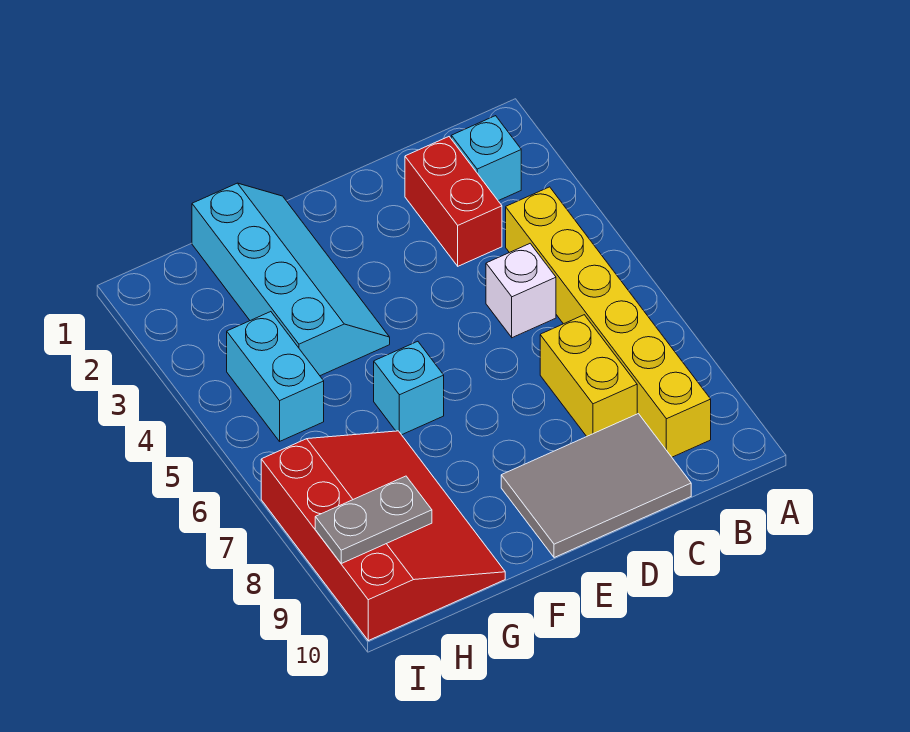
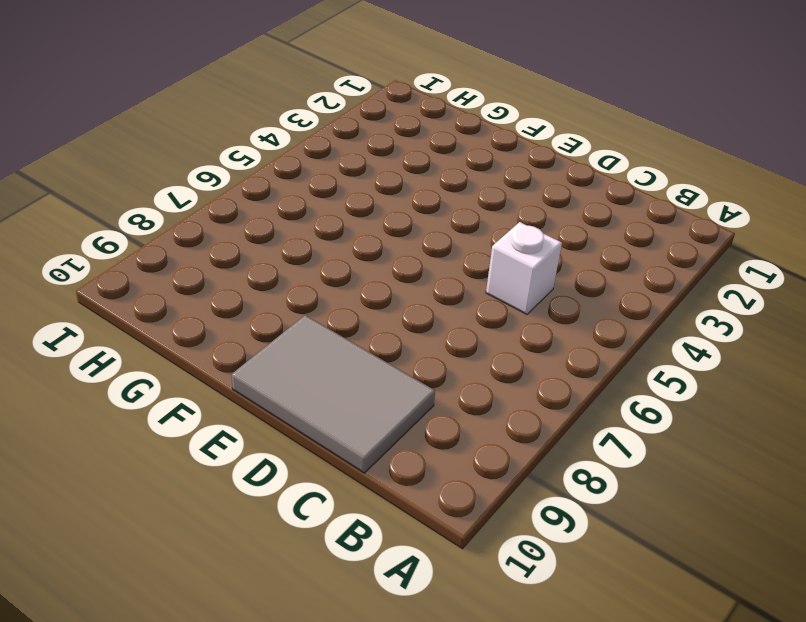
none -> cyan brick B2 level 1
none -> yellow brick B4:B9 level 1

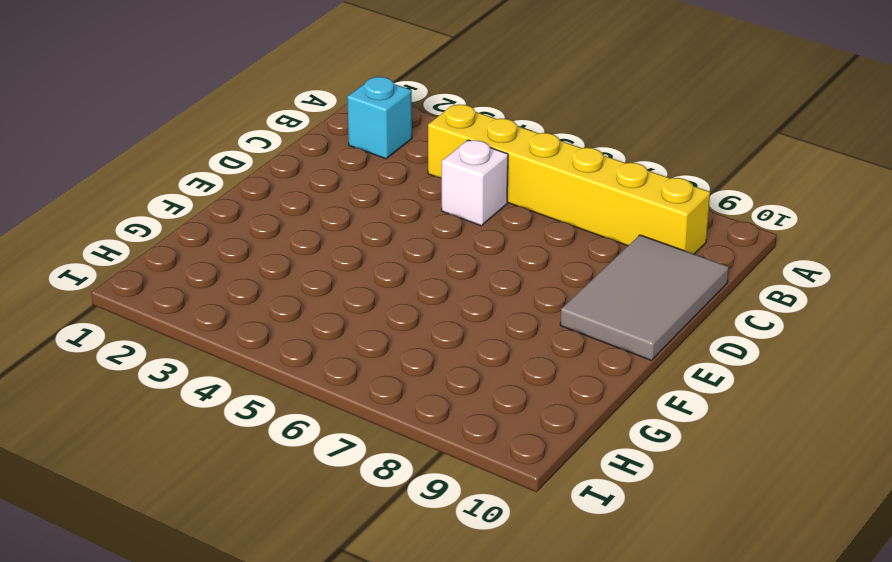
none -> red brick C2:C3 level 1
none -> yellow brick C7:C8 level 1

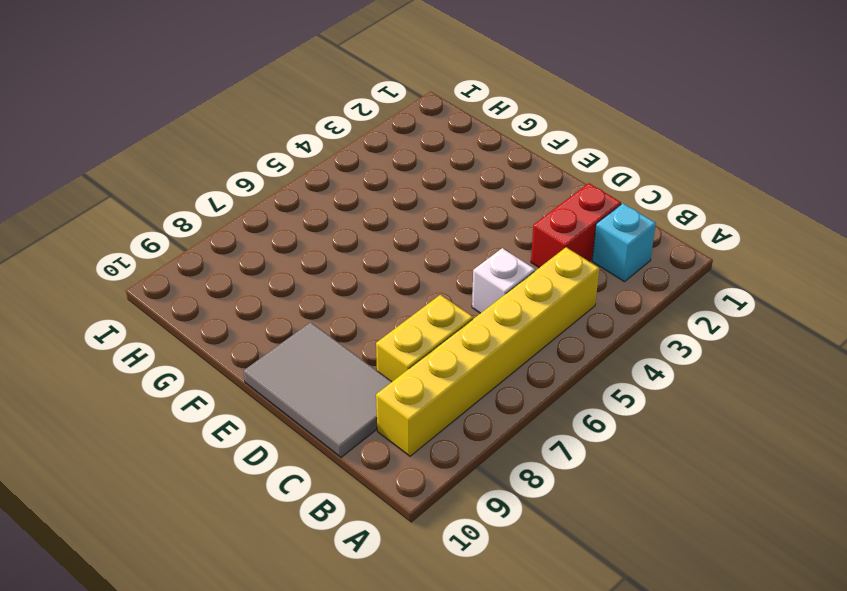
none -> cyan slope F1:G4 level 1 top G
none -> cyan brick F6 level 1

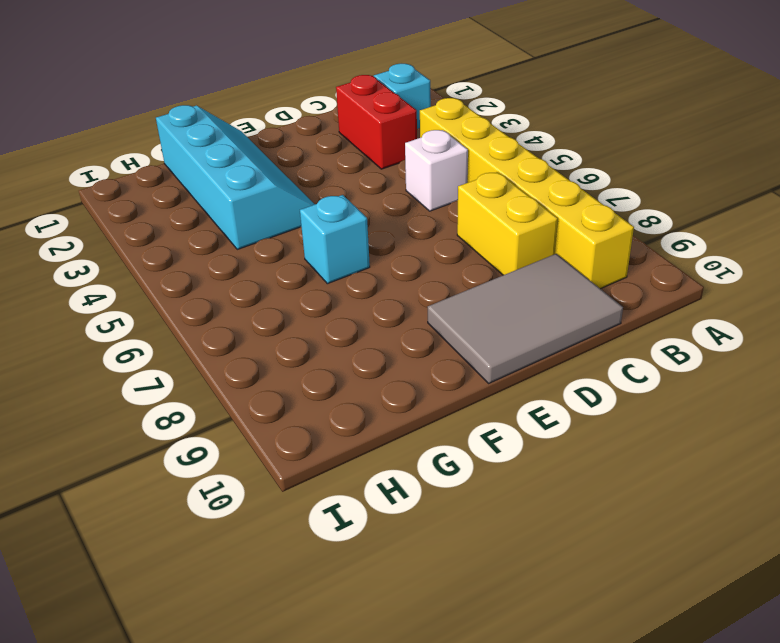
none -> red slope G7:I10 level 1 top I
none -> cyan brick H4:H5 level 1

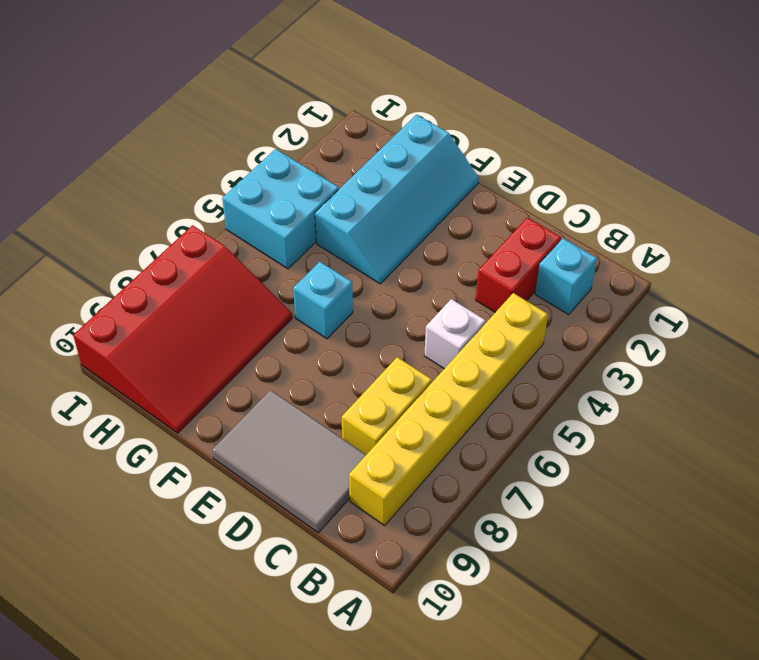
cyan brick H4:I5 level 1 -> cyan brick H4:H5 level 1
none -> grey plate H9:I9 level 2

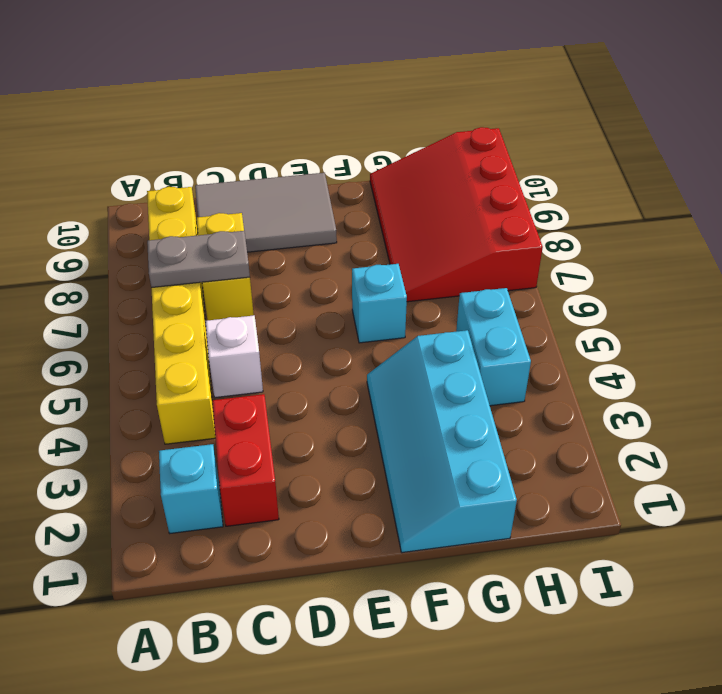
grey plate B7:C7 level 2 -> grey plate H9:I9 level 2

